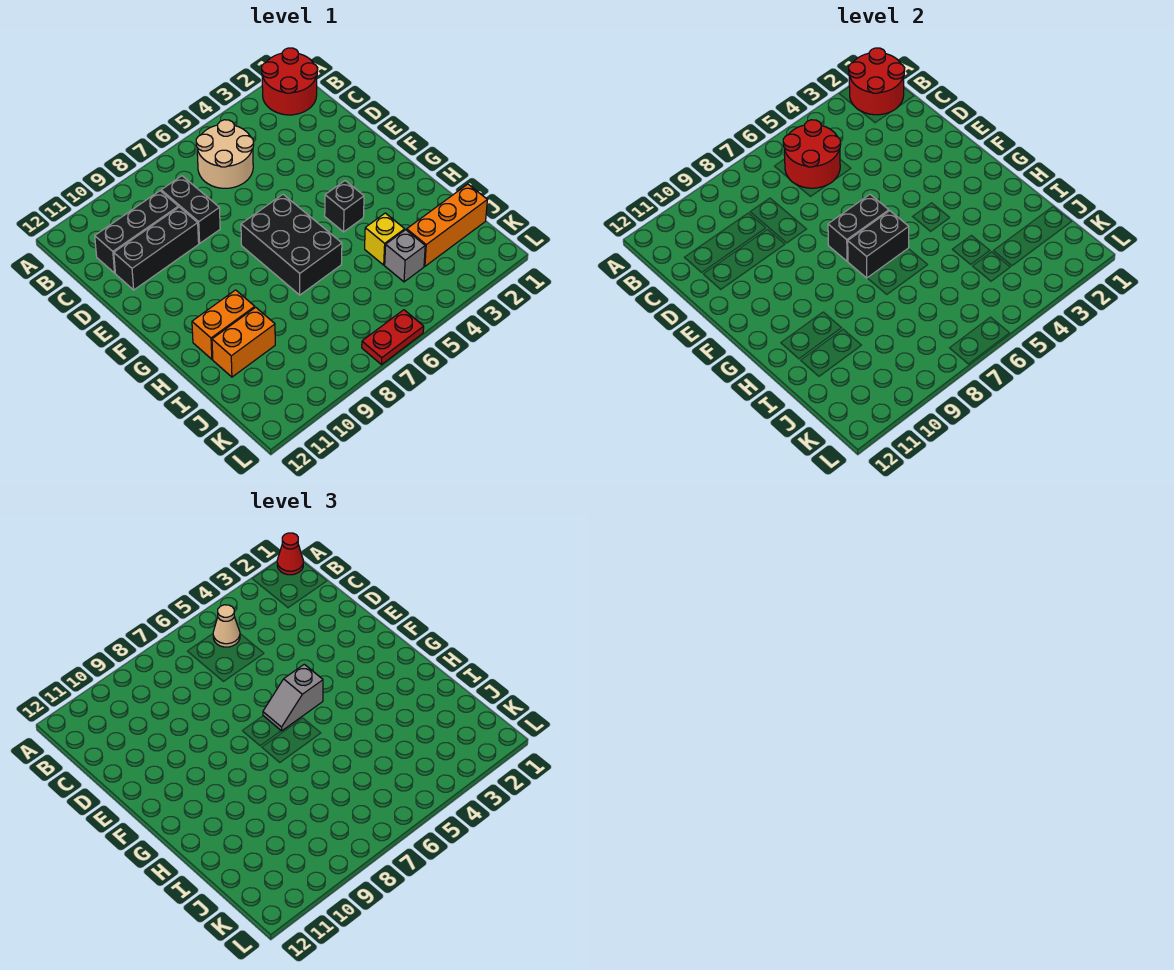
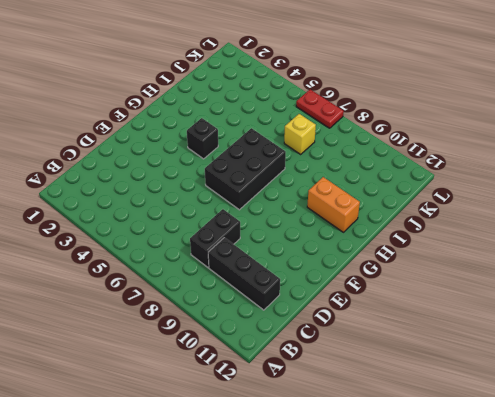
yellow brick J7 level 1 -> yellow brick I4 level 1
none -> red round brick A1:B2 level 1
none -> tan round brick B5:C6 level 1
none -> black brick D9:D11 level 1

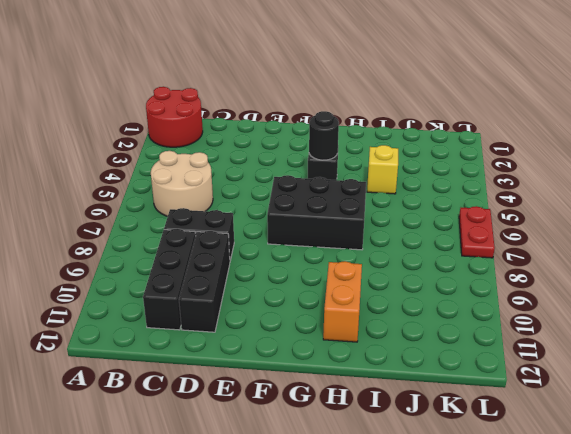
black round brick G4 level 2 -> none
none -> orange brick I10:I11 level 1
none -> orange brick J1:J3 level 1
none -> grey brick J4 level 1

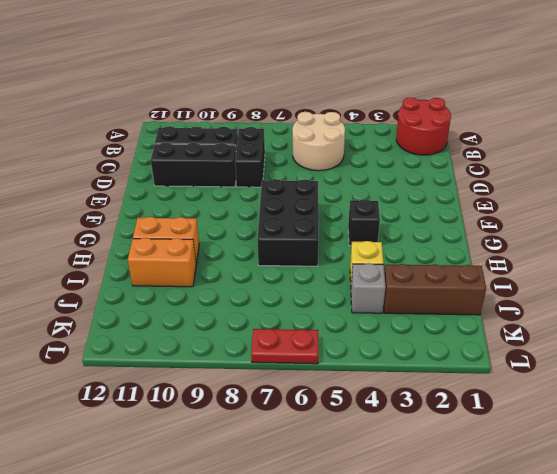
brown brick J1:J3 level 1 -> orange brick J1:J3 level 1
none -> red round brick A1:B2 level 2
none -> red round brick B5:C6 level 2
none -> black brick F6:F7 level 2

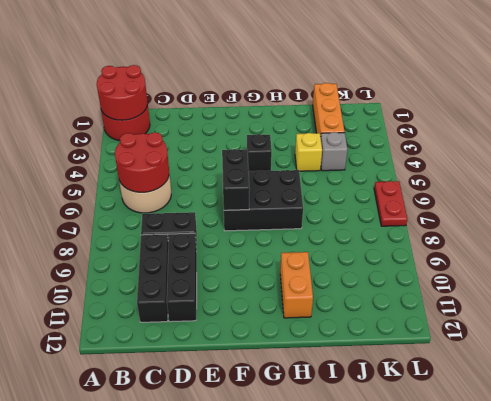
none -> orange brick I10:I11 level 1
none -> black brick G6:G7 level 2
none -> red cone A1 level 3

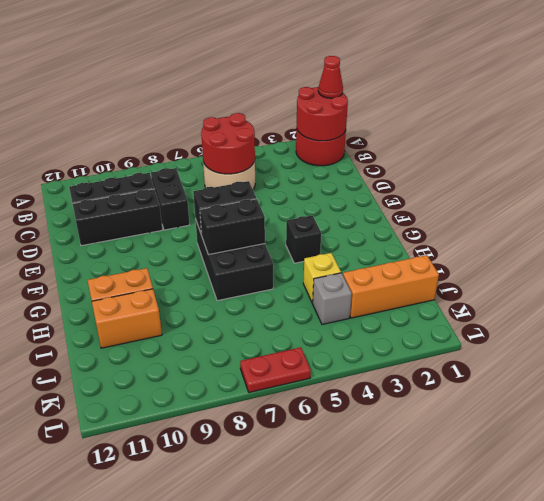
none -> tan cone B5 level 3
none -> grey slope F5:F6 level 3 top 5

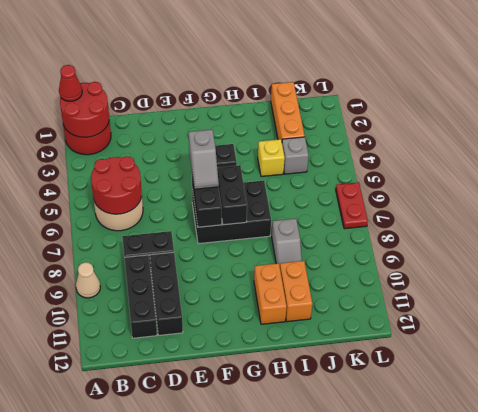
tan cone A9 level 1 -> tan cone B5 level 3
grey slope I8:I9 level 1 top 8 -> none

